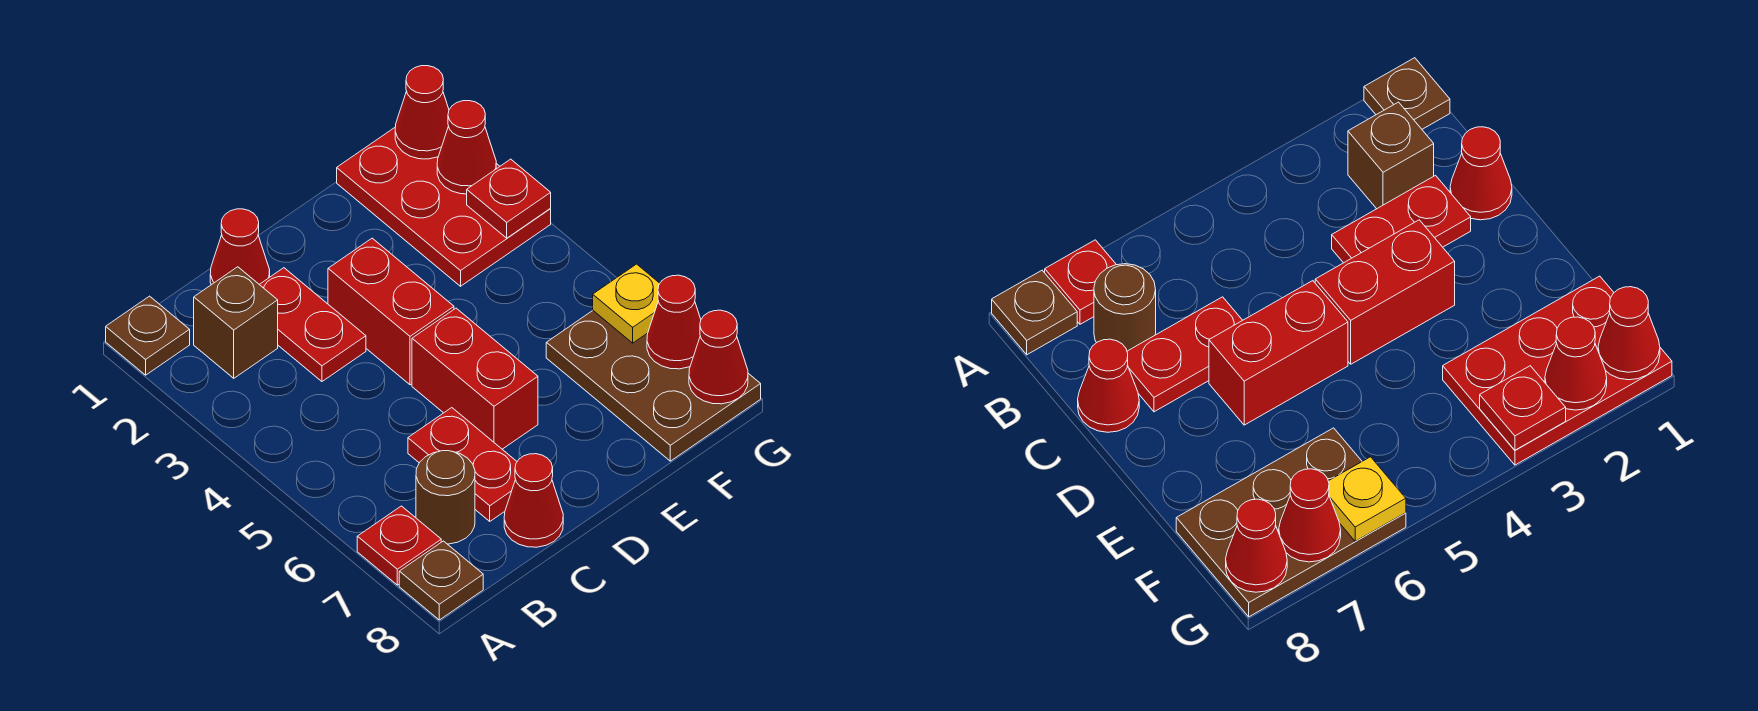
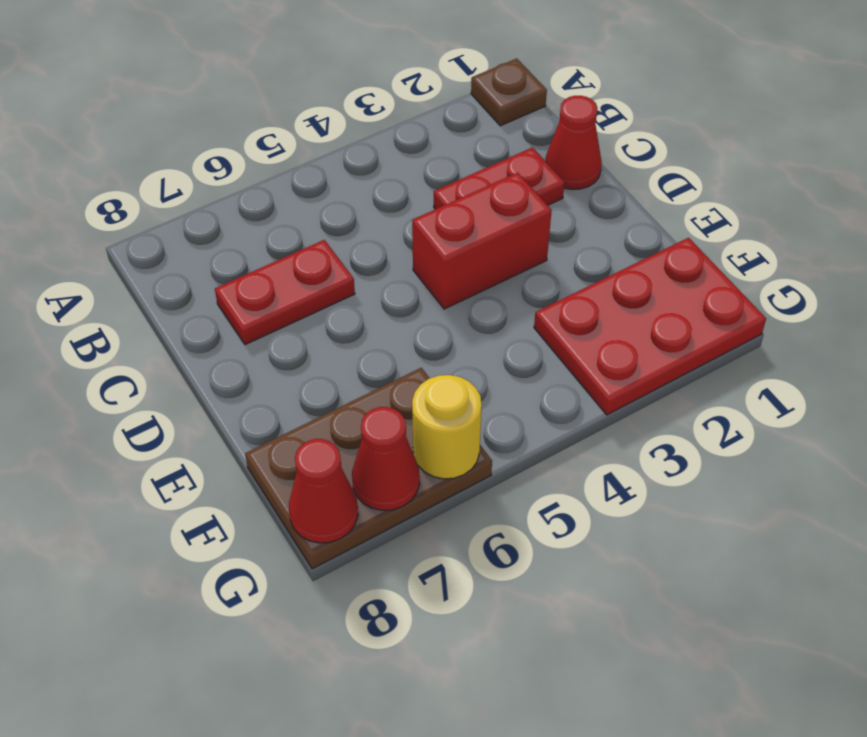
yellow round brick G6 level 2 -> yellow plate G6 level 2
none -> red plate A7 level 1
none -> brown plate A8 level 1
none -> brown brick B2 level 1

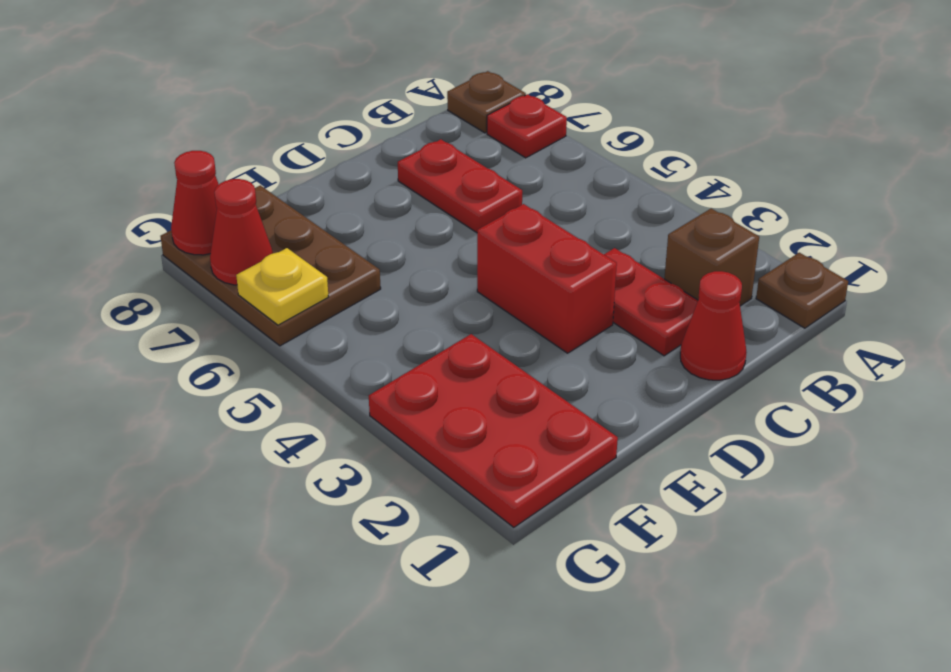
none -> brown round brick B7 level 1
none -> red cone C8 level 1
none -> red brick D5:D6 level 1

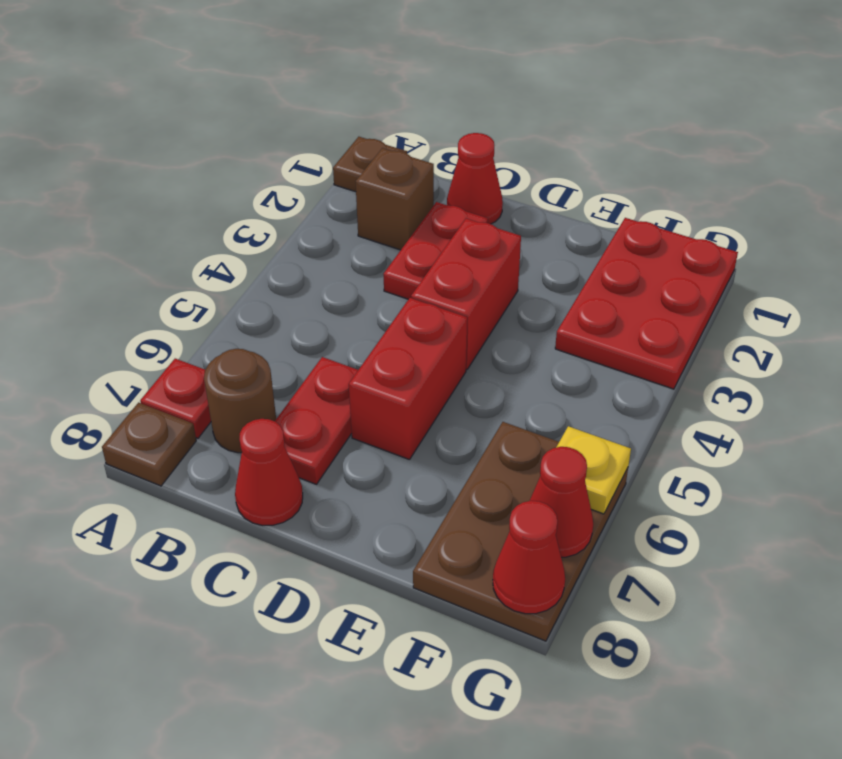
none -> red cone G1 level 2
none -> red cone G2 level 2
none -> red plate G3 level 2

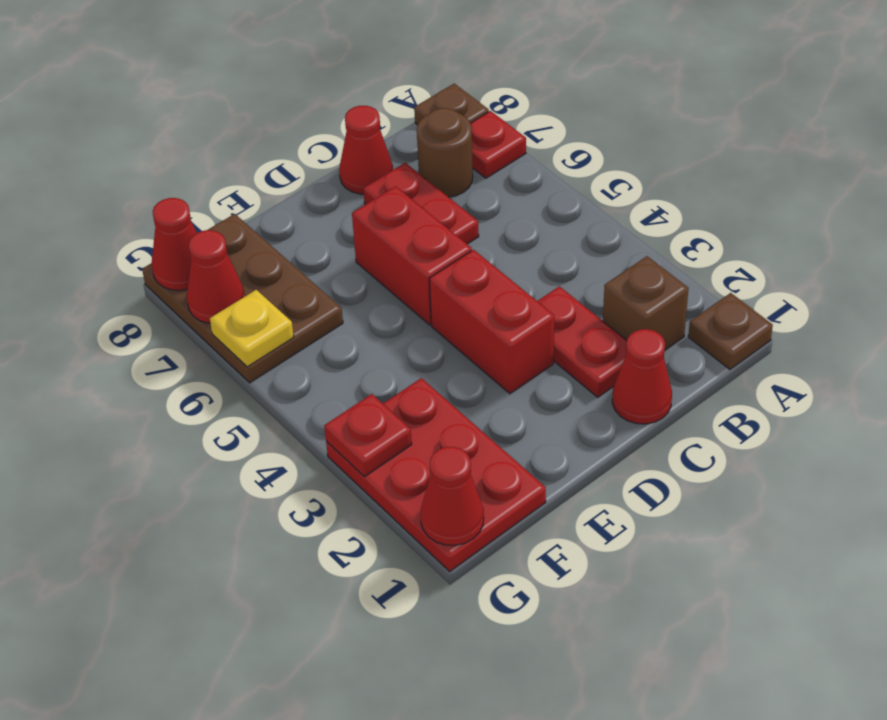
none -> red cone G2 level 2

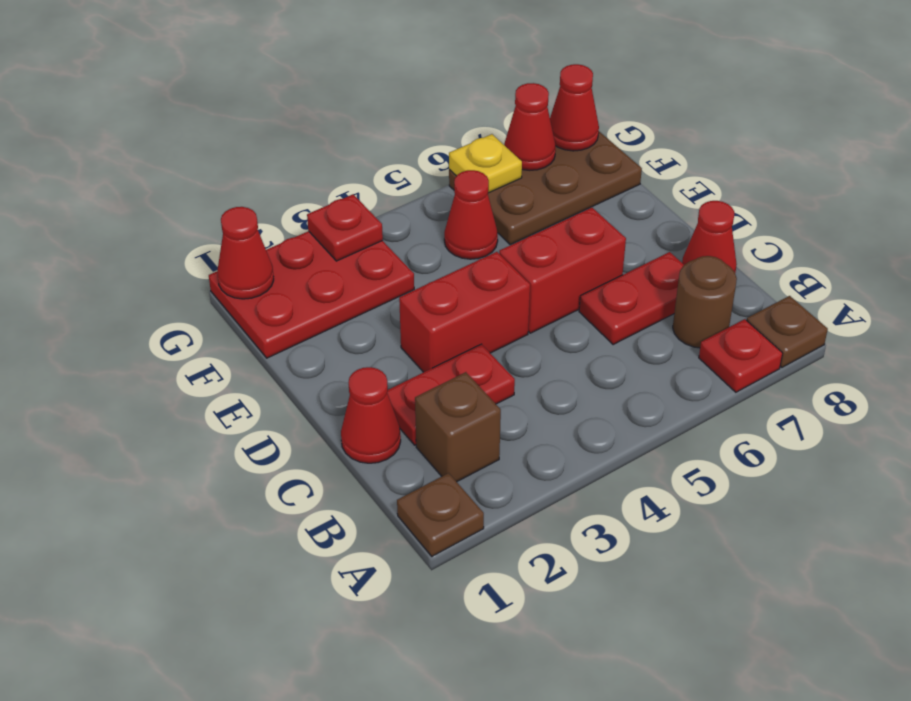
red cone F5 level 1 -> red cone G2 level 2

